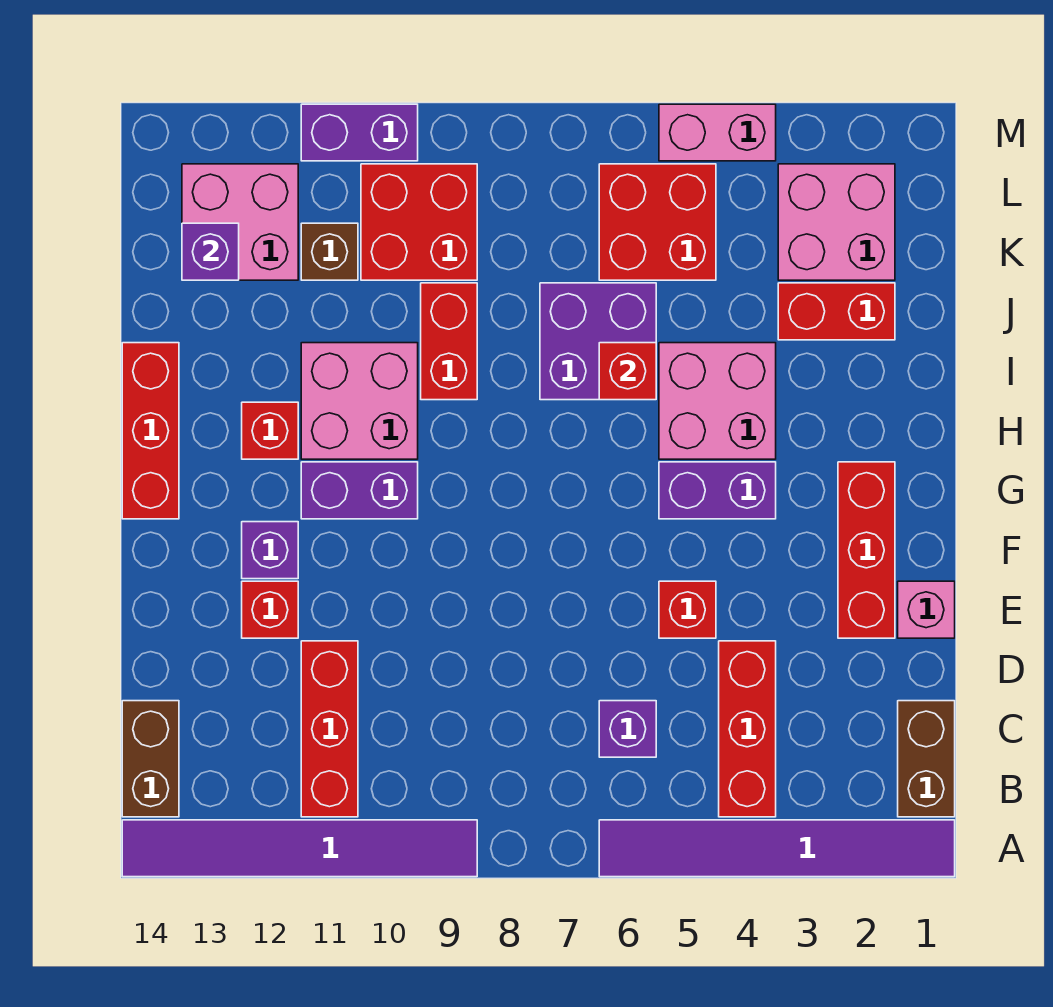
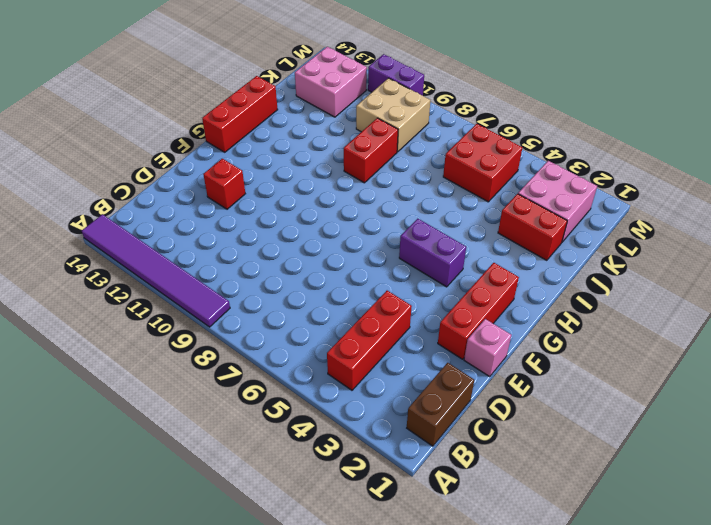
tan brick K9:L10 level 1 -> red brick K9:L10 level 1
none -> purple tile A1:A6 level 1
none -> red brick B11:D11 level 1
none -> brown brick B14:C14 level 1
none -> purple brick C6 level 1

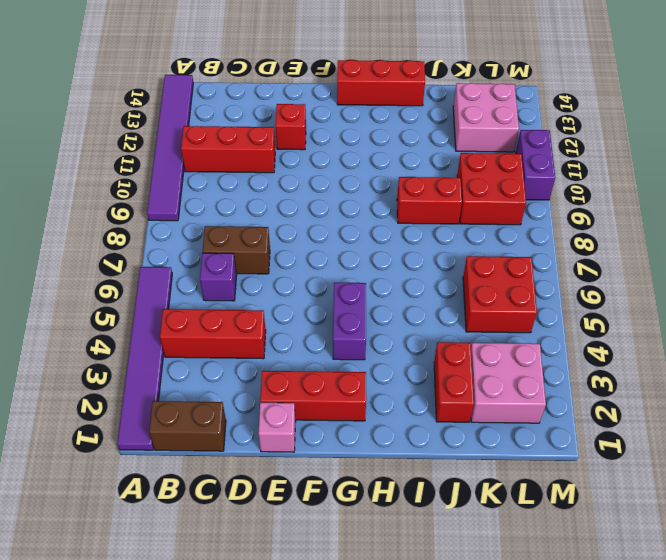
brown brick C7:D7 level 1 -> brown brick B14:C14 level 1
none -> red brick E5 level 1
none -> purple brick F12 level 1
none -> purple brick G10:G11 level 1
none -> pink brick H4:I5 level 1

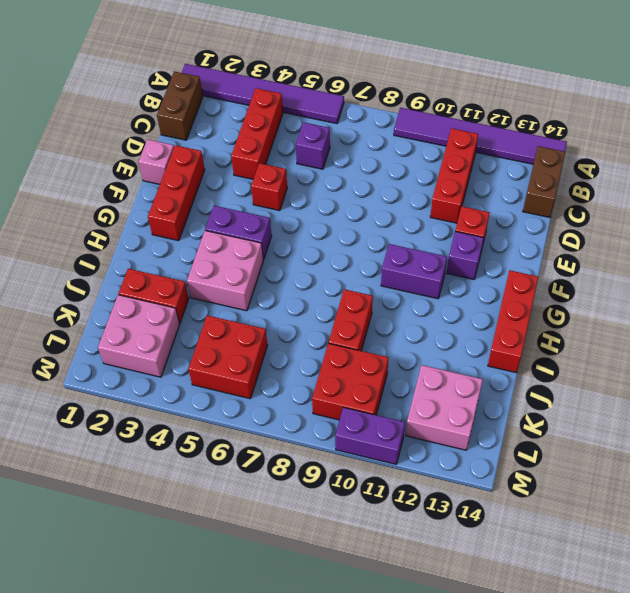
none -> pink brick H10:I11 level 1
none -> red brick H12 level 1
none -> purple brick I6:J7 level 1
none -> brown brick K11 level 1

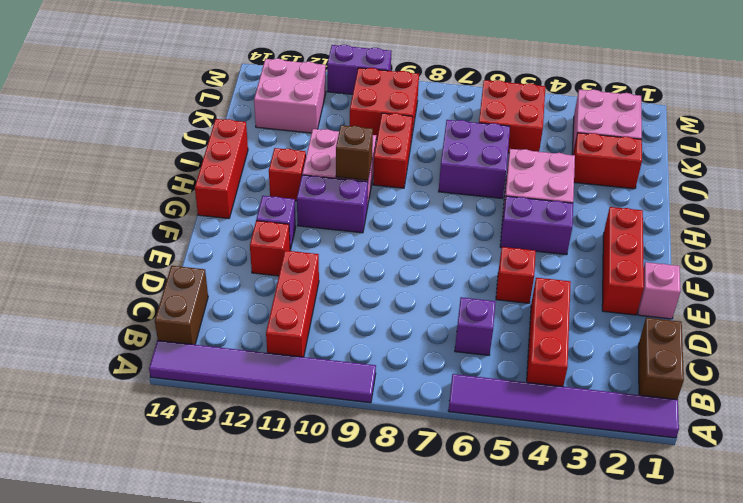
brown brick H10 level 2 -> brown brick K11 level 1
none -> pink brick M4:M5 level 1
none -> red brick I6 level 2
none -> purple brick K13 level 2

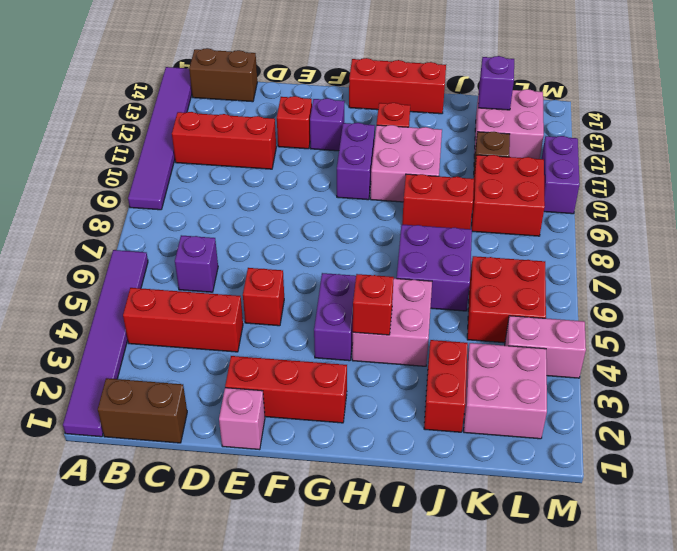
red brick H4 level 2 -> red brick I6 level 2
pink brick L4:M4 level 1 -> pink brick M4:M5 level 1

